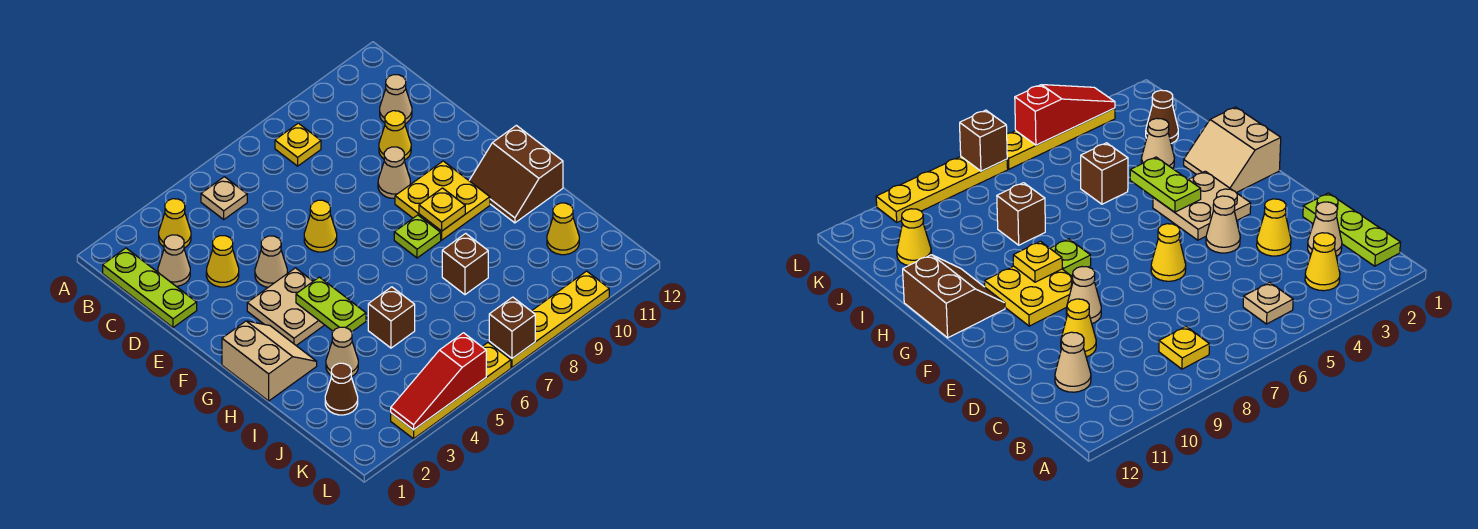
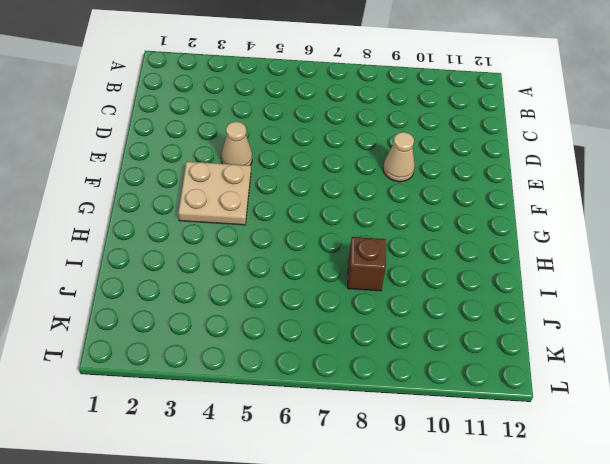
none -> lime plate B1:D1 level 1
none -> yellow cone B3 level 1
none -> tan plate B5 level 1

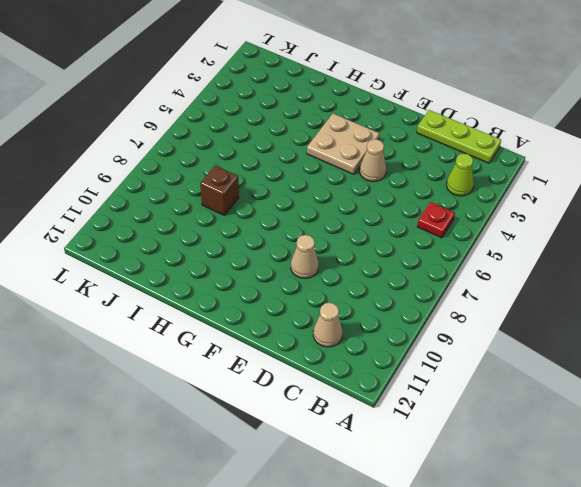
lime cone B3 level 1 -> yellow cone B3 level 1
red plate B5 level 1 -> tan plate B5 level 1
none -> yellow plate B8 level 1
none -> tan cone C2 level 1
none -> yellow cone D3 level 1

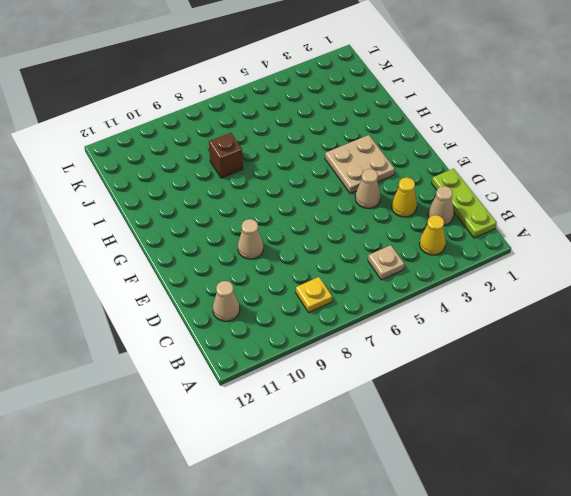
none -> yellow cone D10 level 1
none -> yellow cone E6 level 1
none -> yellow plate F9:G10 level 1

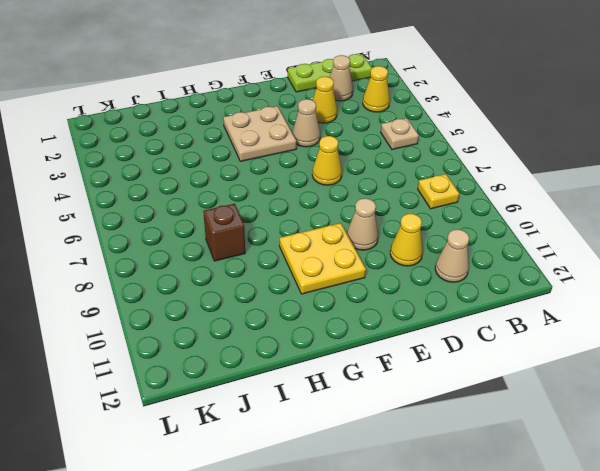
none -> tan slope G1:H2 level 1 top 1
none -> lime plate G8 level 1
none -> brown slope G11:H12 level 1 top 12

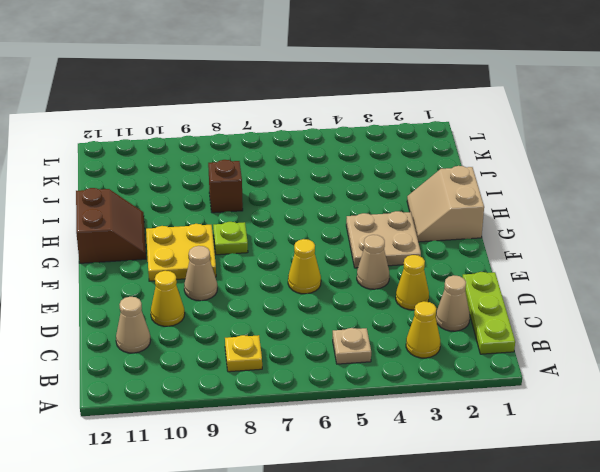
none -> tan cone I3 level 1
none -> brown brick I5 level 1
none -> brown cone J2 level 1

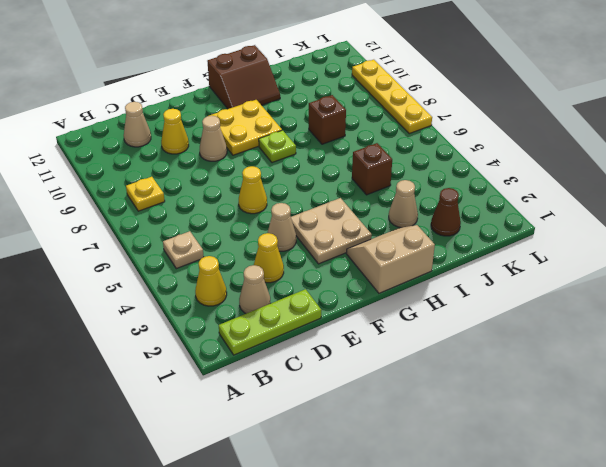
none -> yellow cone J11 level 1
none -> yellow plate L3:L6 level 1
none -> lime plate G4:H4 level 2

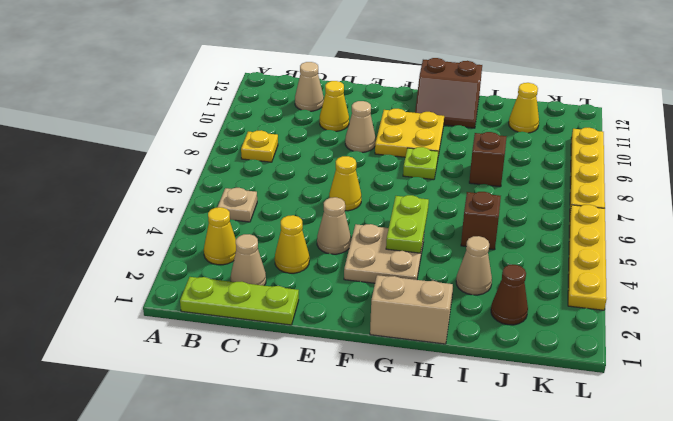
lime plate G4:G5 level 2 -> lime plate G4:H4 level 2
none -> yellow plate G9 level 2
none -> red slope L3:L5 level 2 top 5
none -> brown brick L7 level 2

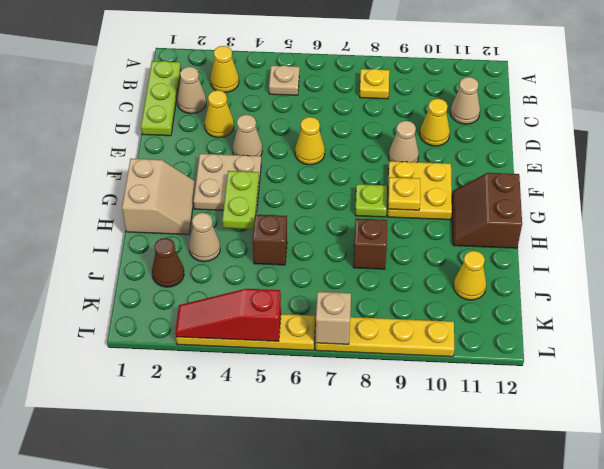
tan brick L7 level 2 -> brown brick L7 level 2

